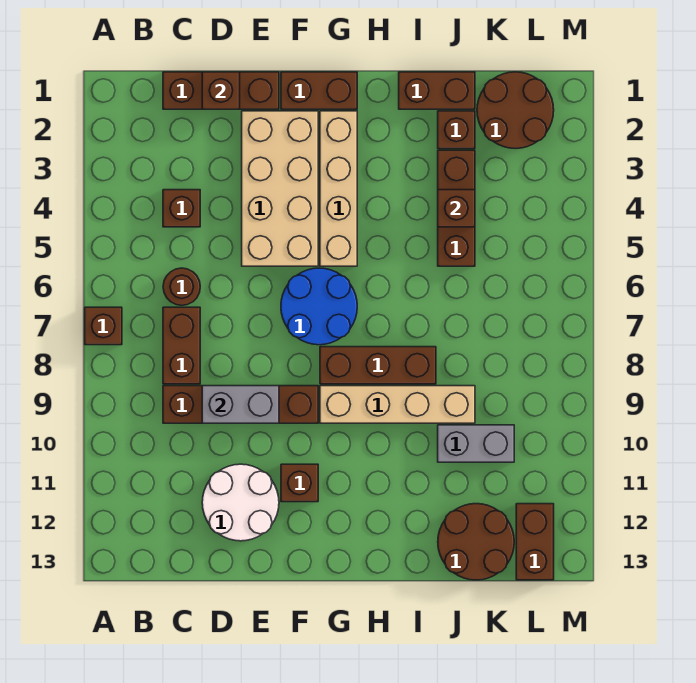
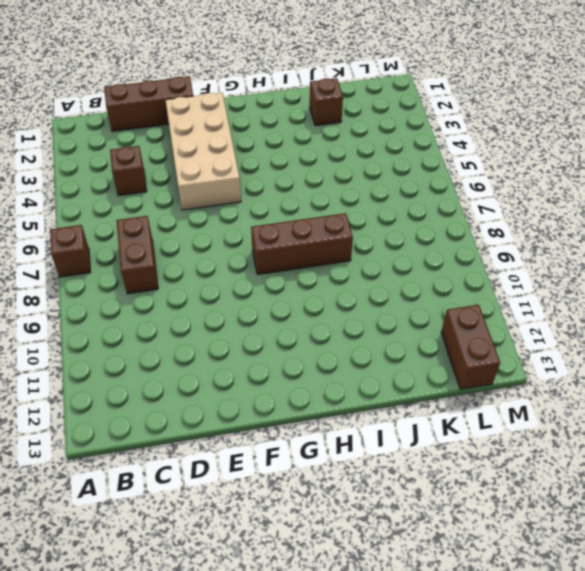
none -> brown round brick C6 level 1
none -> brown brick C9:F9 level 1
none -> white round brick D11:E12 level 1

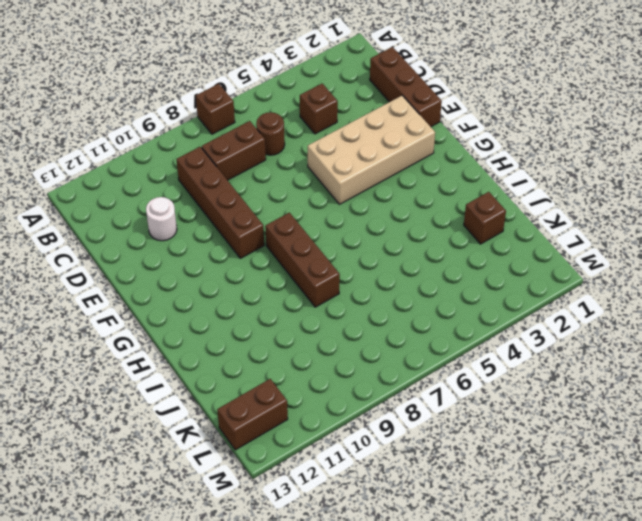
white round brick D11 level 1 -> white round brick D11:E12 level 1
none -> brown brick F1:G1 level 1
none -> blue round brick F6:G7 level 1
none -> brown brick F11 level 1

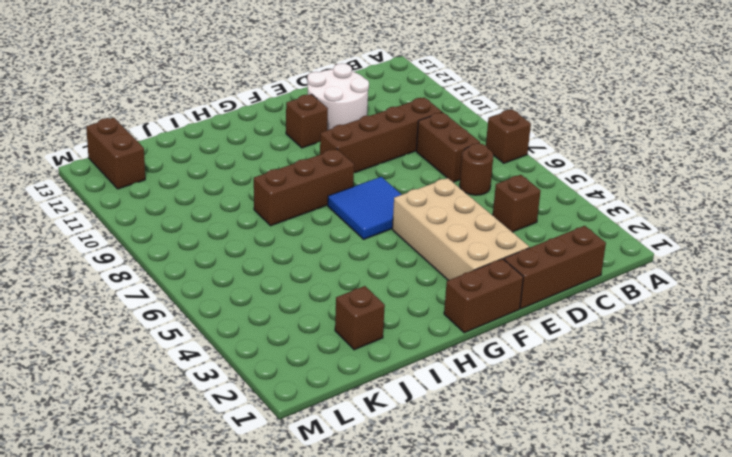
blue tile F6:G7 level 1 -> blue round brick F6:G7 level 1
none -> tan brick G2:G5 level 1
none -> tan brick G9:J9 level 1
none -> brown brick I1:J1 level 1

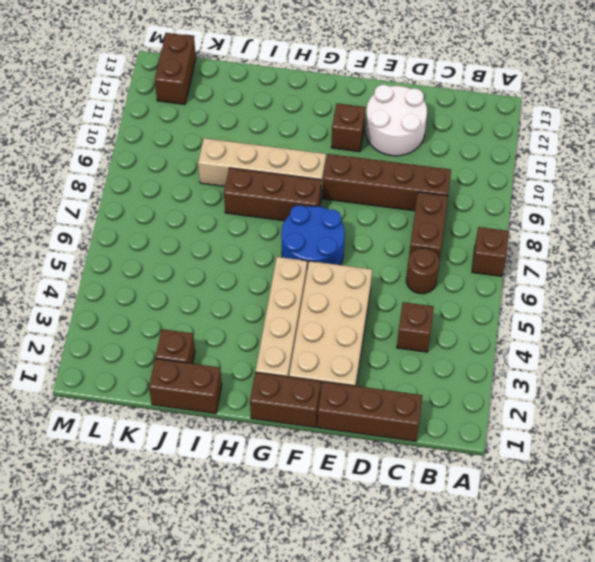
none -> brown brick J3:J5 level 1
none -> grey brick J10:K10 level 1
none -> brown round brick J12:K13 level 1

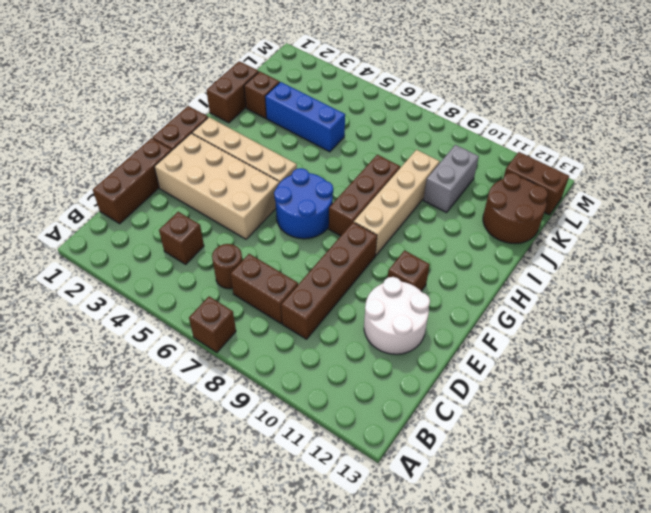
blue brick J3:J5 level 1 -> brown brick J3:J5 level 1
none -> brown round brick K1:L2 level 1
none -> brown brick D1 level 2
none -> grey brick D9:E9 level 2

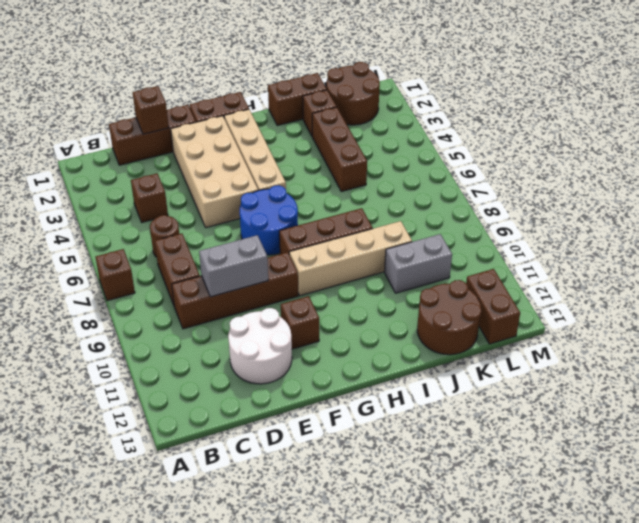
none -> brown brick J4 level 2

